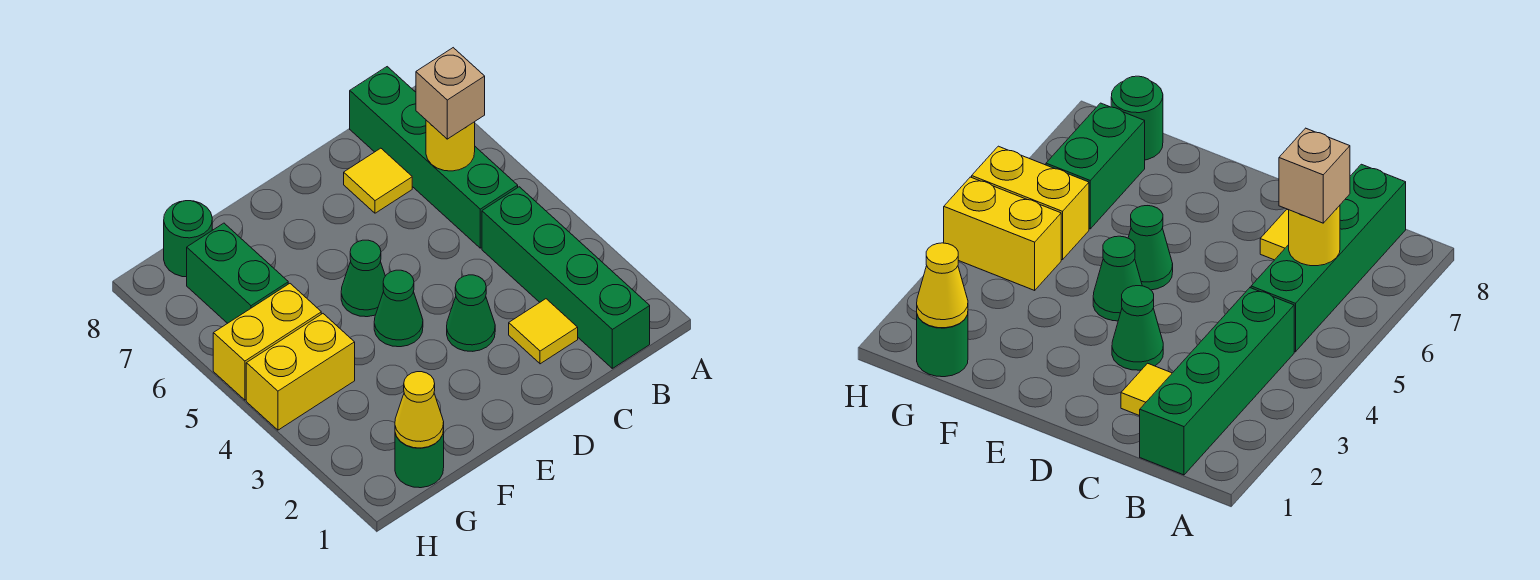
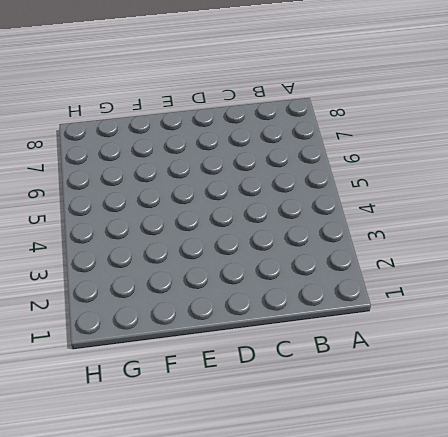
none -> green brick B1:B4 level 1
none -> green brick B5:B8 level 1
none -> yellow tile C2 level 1

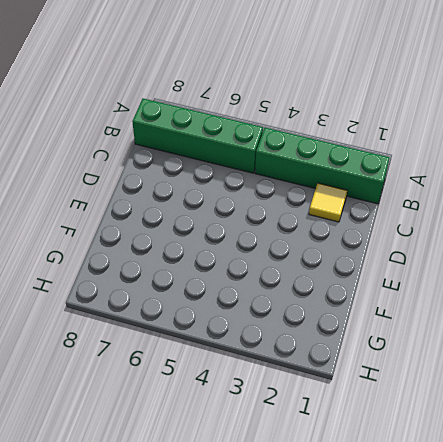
none -> yellow tile C7 level 1
none -> green cone D3 level 1
none -> green cone E4 level 1

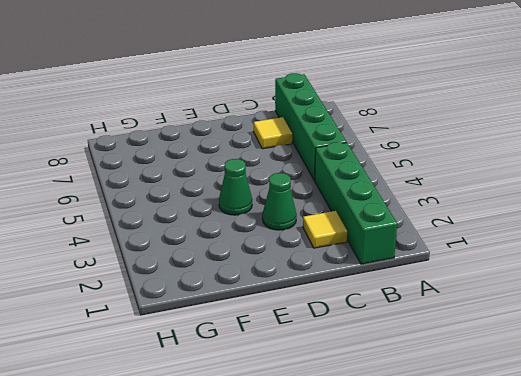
none -> green cone E5 level 1
none -> green round brick G1 level 1
none -> yellow brick G4:H4 level 1

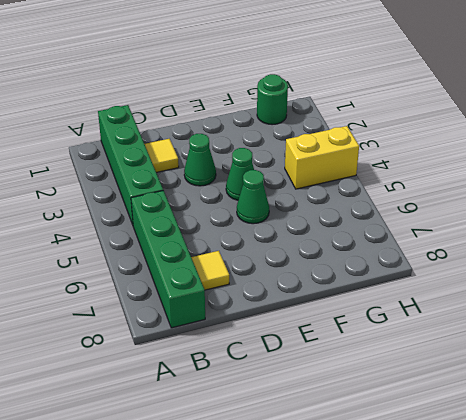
none -> yellow brick G5:H5 level 1
none -> green brick G6:G7 level 1
none -> green round brick G8 level 1

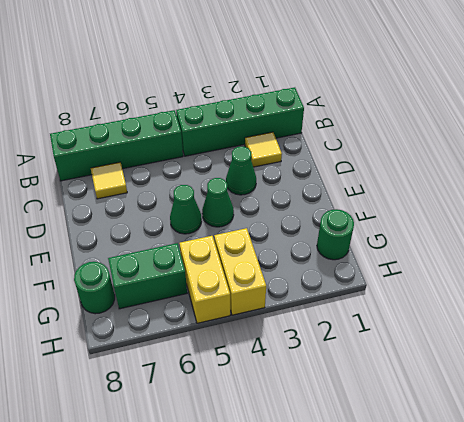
none -> yellow round brick B6 level 2
none -> yellow cone G1 level 2
none -> tan brick B6 level 3

